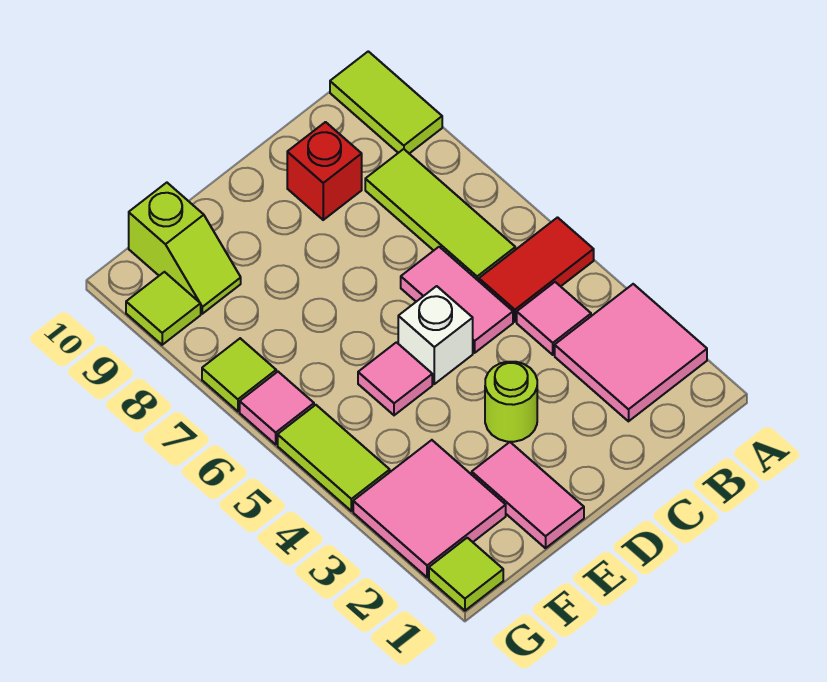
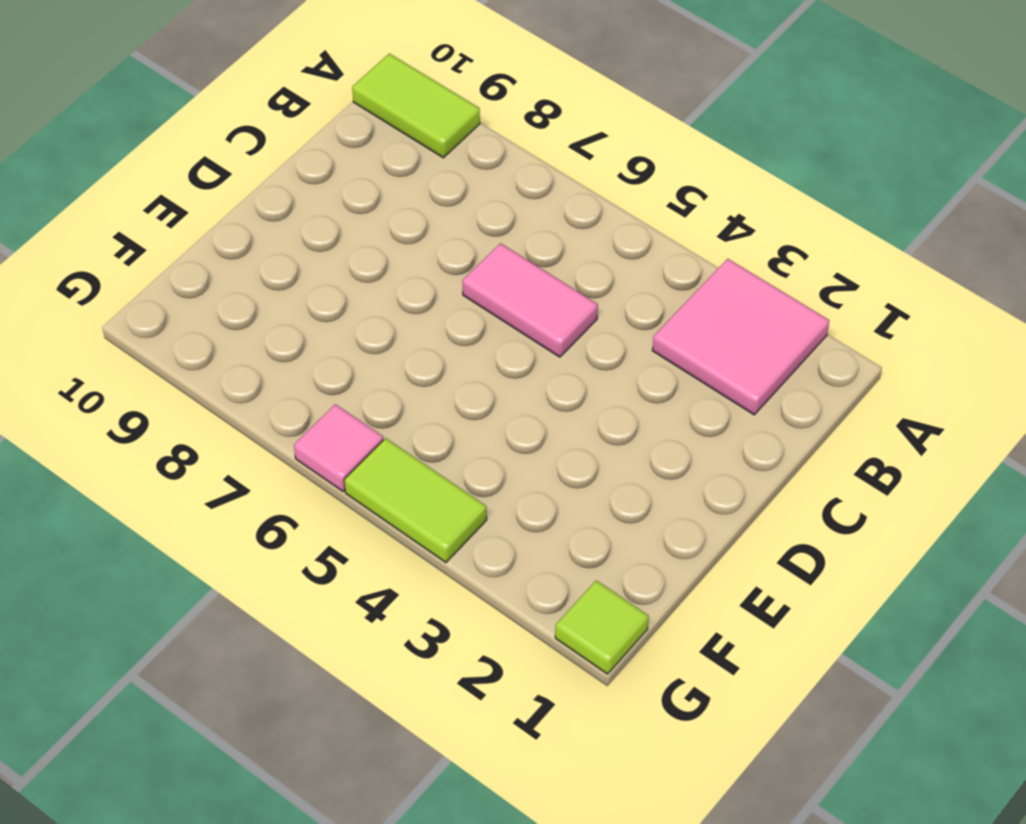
none -> red tile A5:B5 level 1
none -> pink tile B4 level 1
none -> lime tile B6:B8 level 1

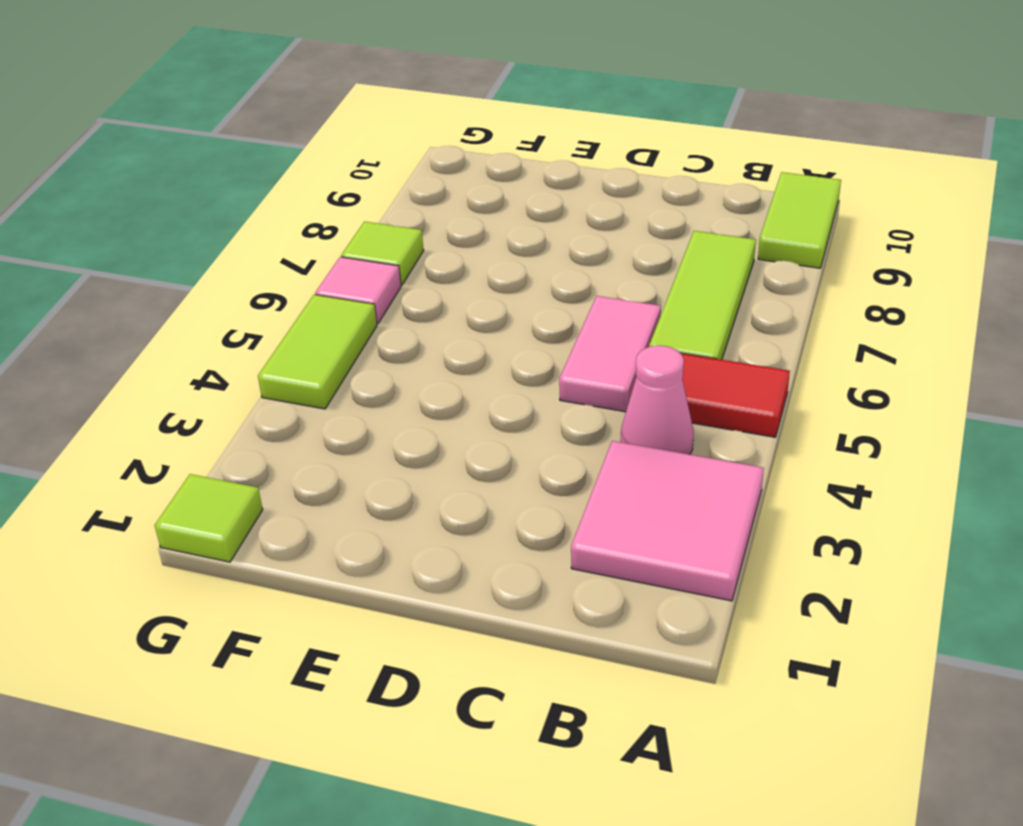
pink cone B4 level 1 -> pink tile B4 level 1
none -> red brick C9 level 1
none -> lime round brick D3 level 1
none -> white brick D5 level 1

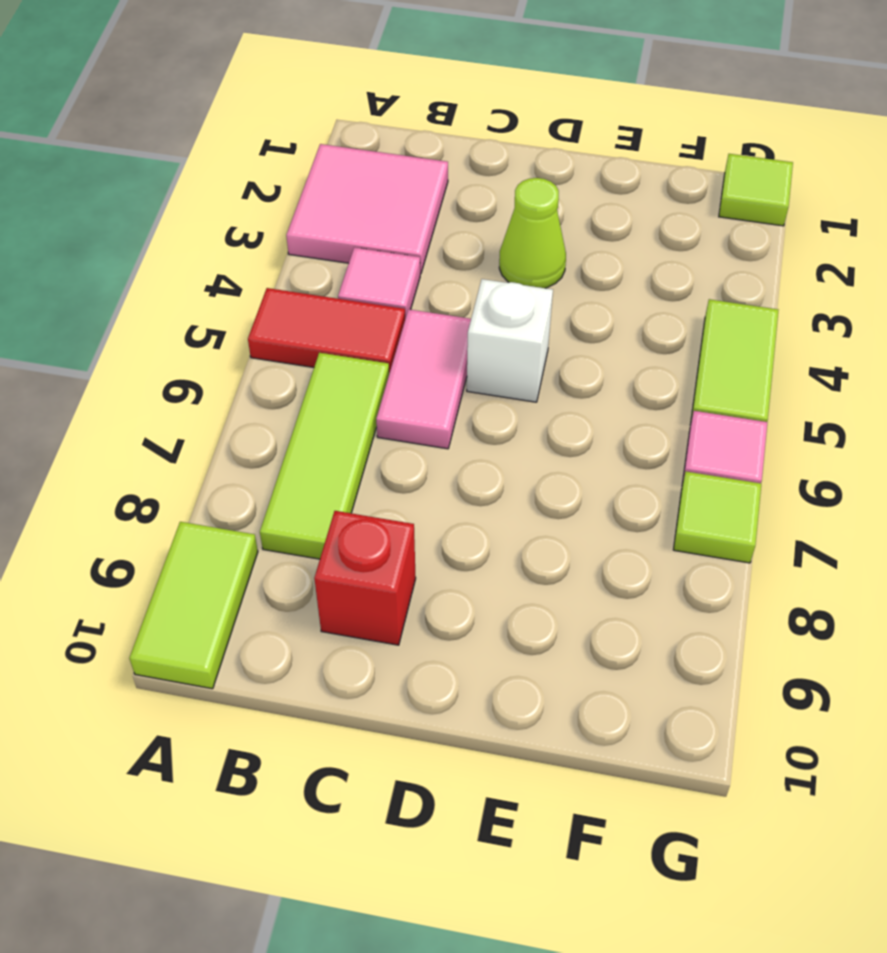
lime cone D3 level 1 -> lime round brick D3 level 1
none -> pink tile E1:E2 level 1
none -> pink tile E5 level 1
none -> pink tile F2:G3 level 1

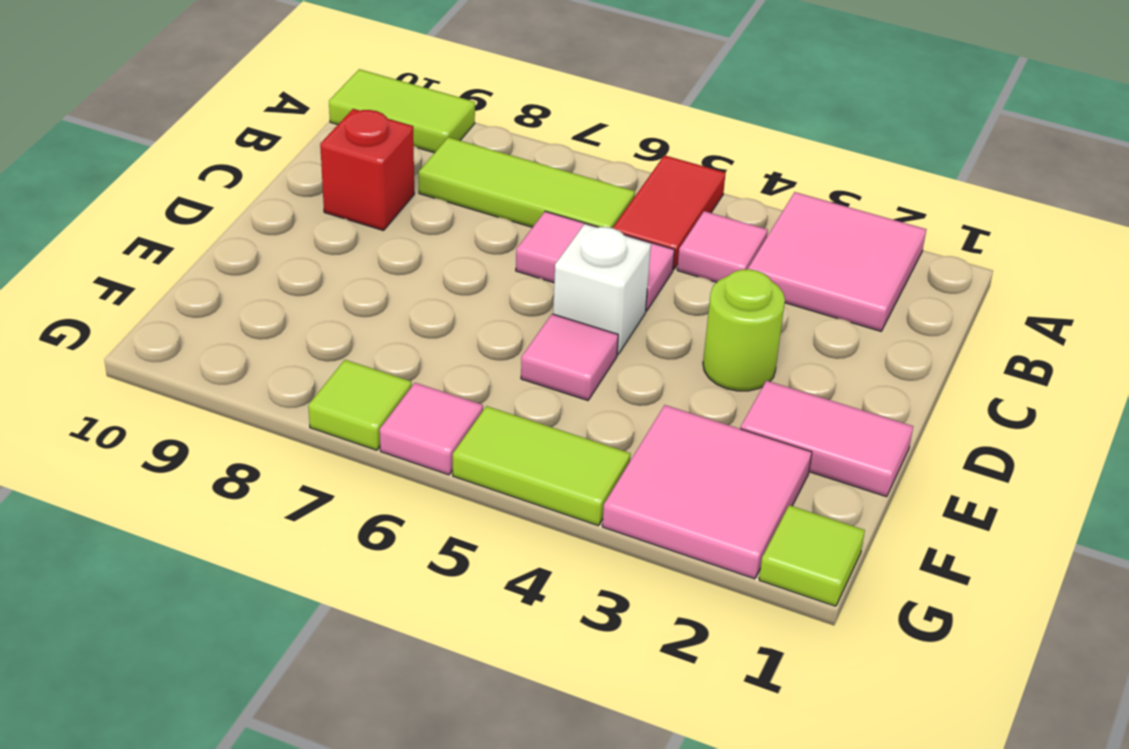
none -> lime slope F9:F10 level 1 top 10
none -> lime tile G9 level 1

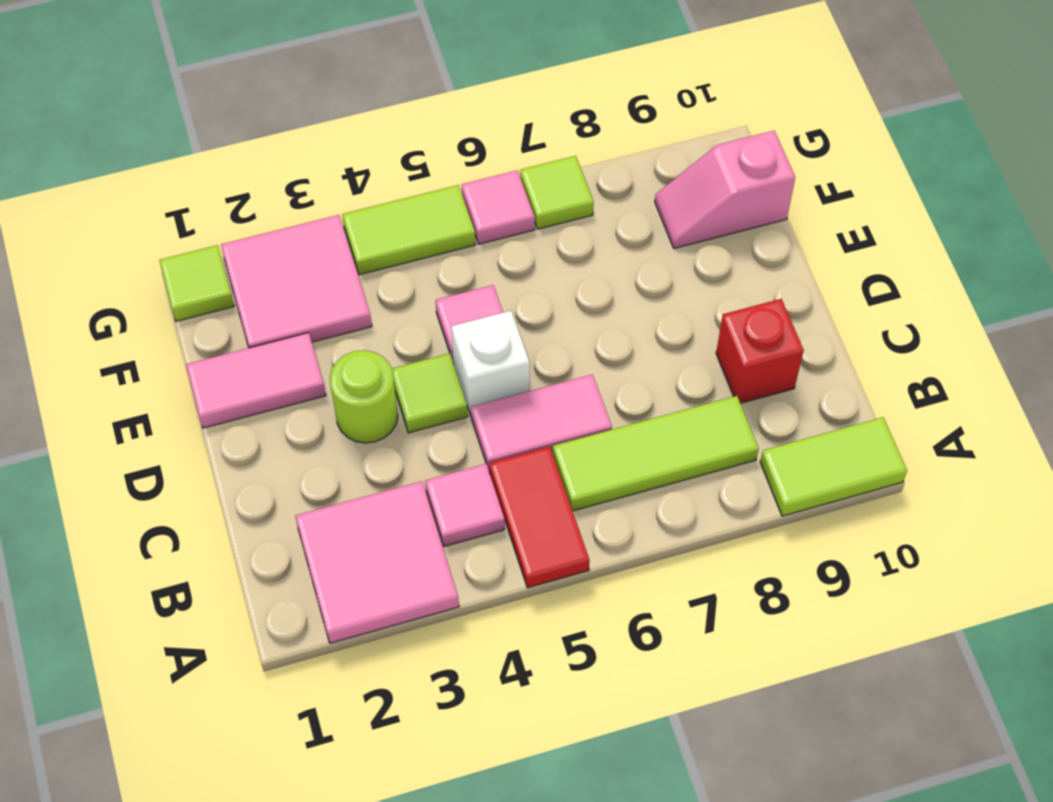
lime tile D4 level 1 -> lime tile G9 level 1
pink slope F9:F10 level 1 top 10 -> lime slope F9:F10 level 1 top 10

